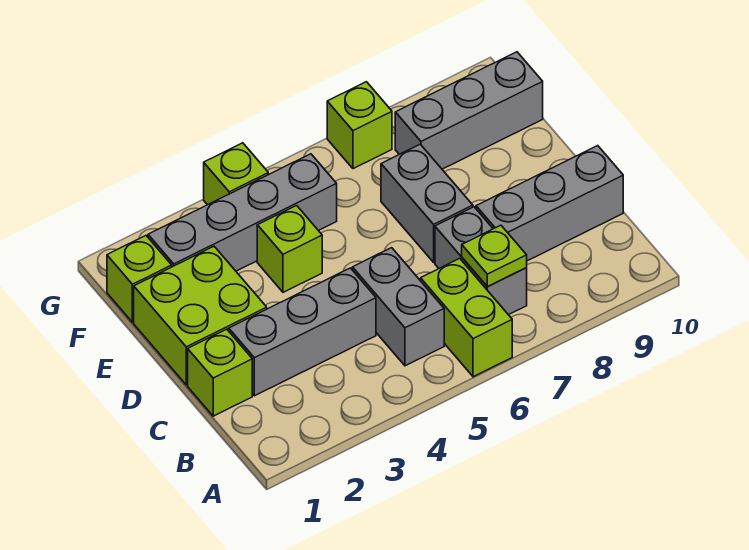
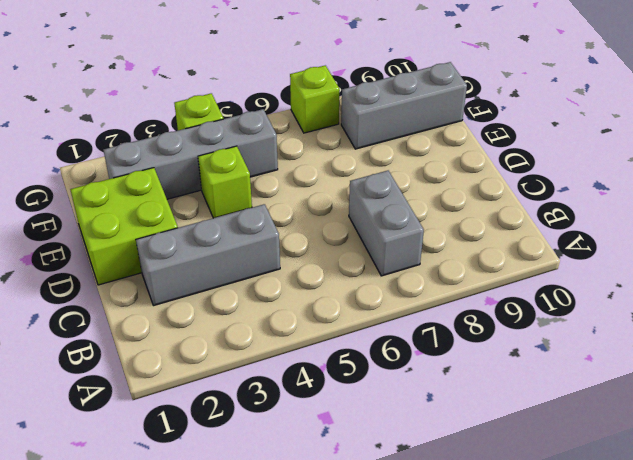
none -> lime brick A6:B6 level 1
none -> grey brick B5:C5 level 1
none -> lime brick C1 level 1

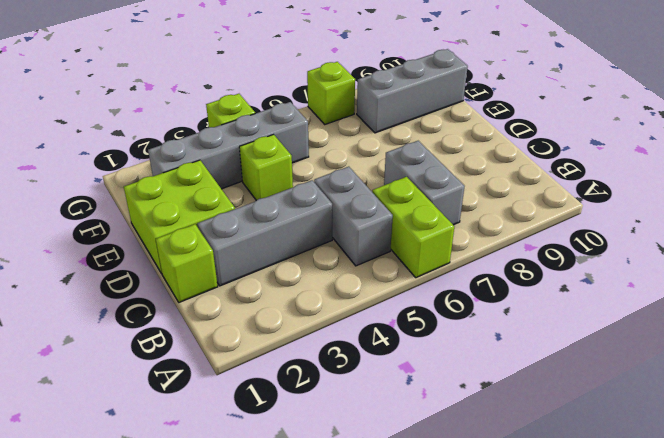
none -> grey brick C8:C10 level 1
none -> grey brick D7:E7 level 1
none -> lime brick F1 level 1

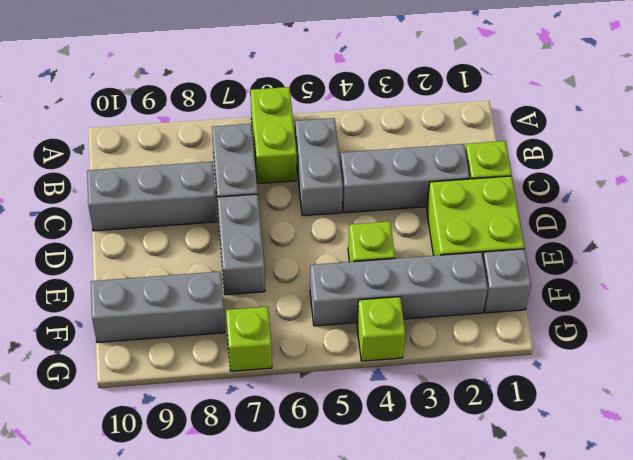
grey brick F1 level 1 -> lime brick F1 level 1
none -> lime plate B7 level 2

